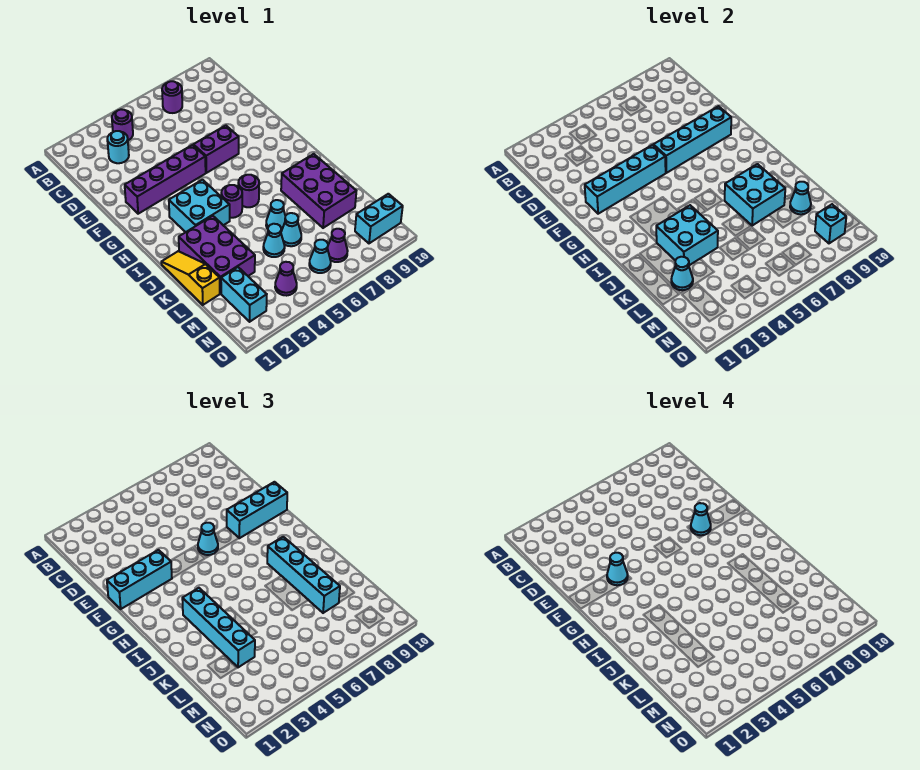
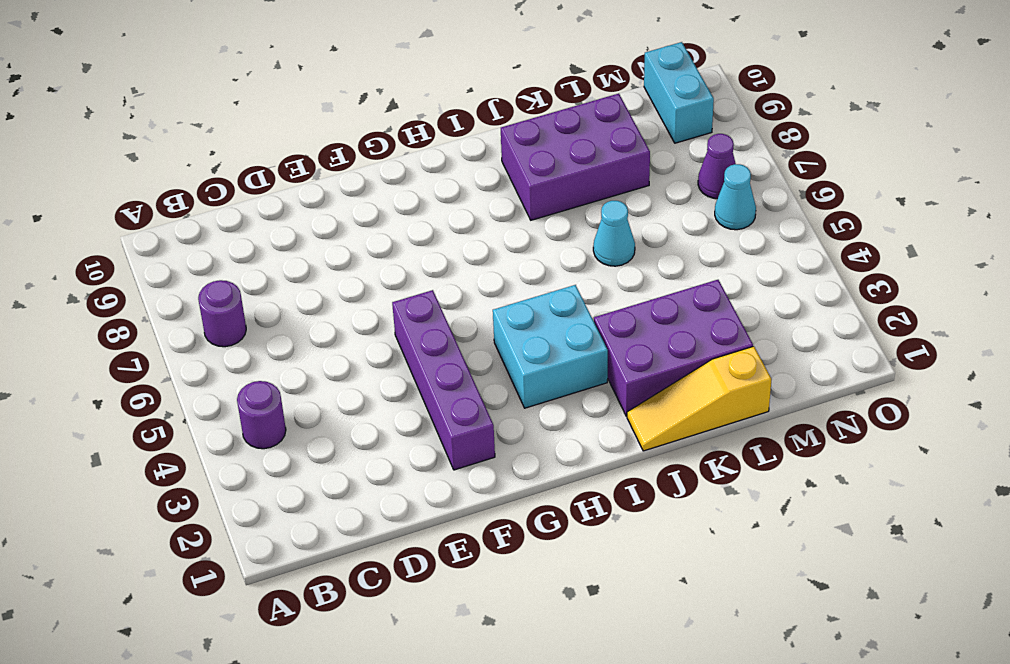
none -> cyan round brick C3 level 1
none -> purple brick F6:F7 level 1
none -> purple round brick I5 level 1
none -> purple round brick I6 level 1

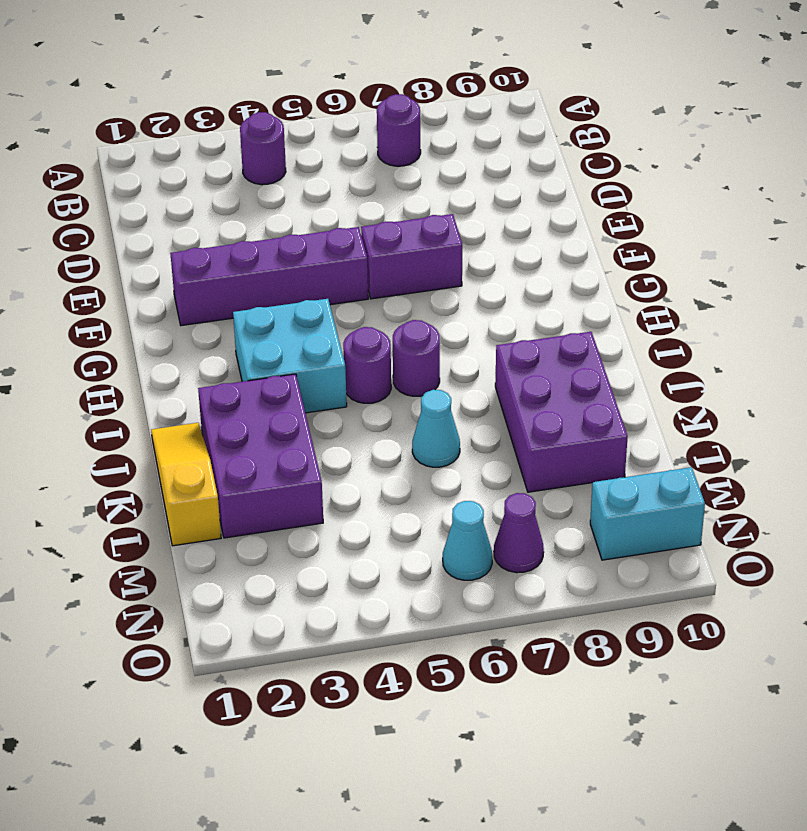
none -> cyan round brick C3 level 1
none -> cyan cone L5 level 1
none -> cyan cone L6 level 1
none -> cyan brick M2:N2 level 1

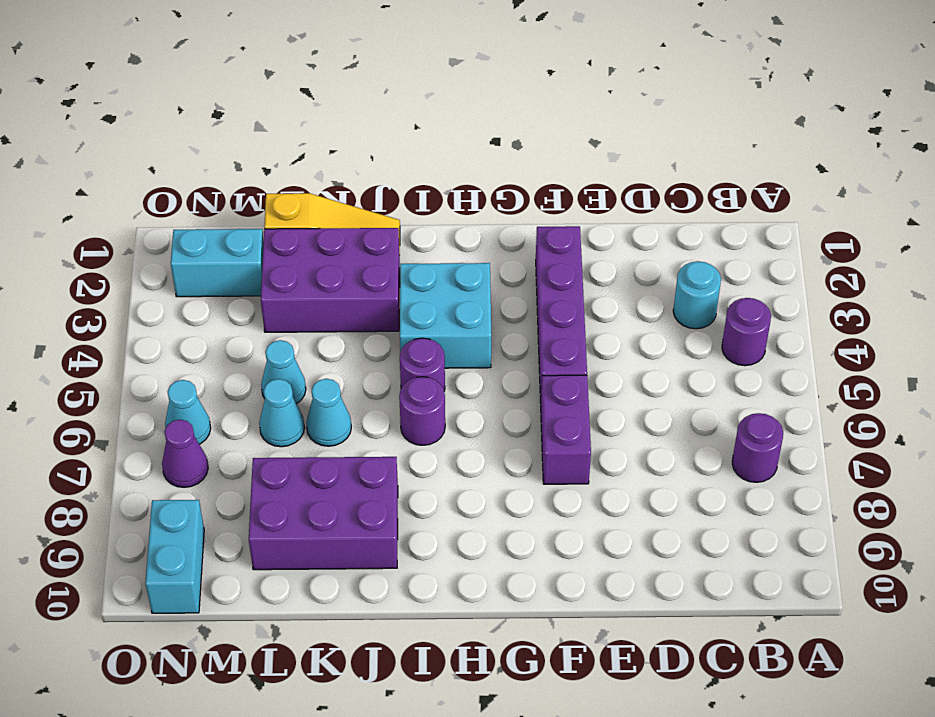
none -> purple cone N4 level 1
none -> cyan brick F2:F5 level 2
none -> cyan brick F6:F9 level 2
none -> cyan brick J3:K4 level 2

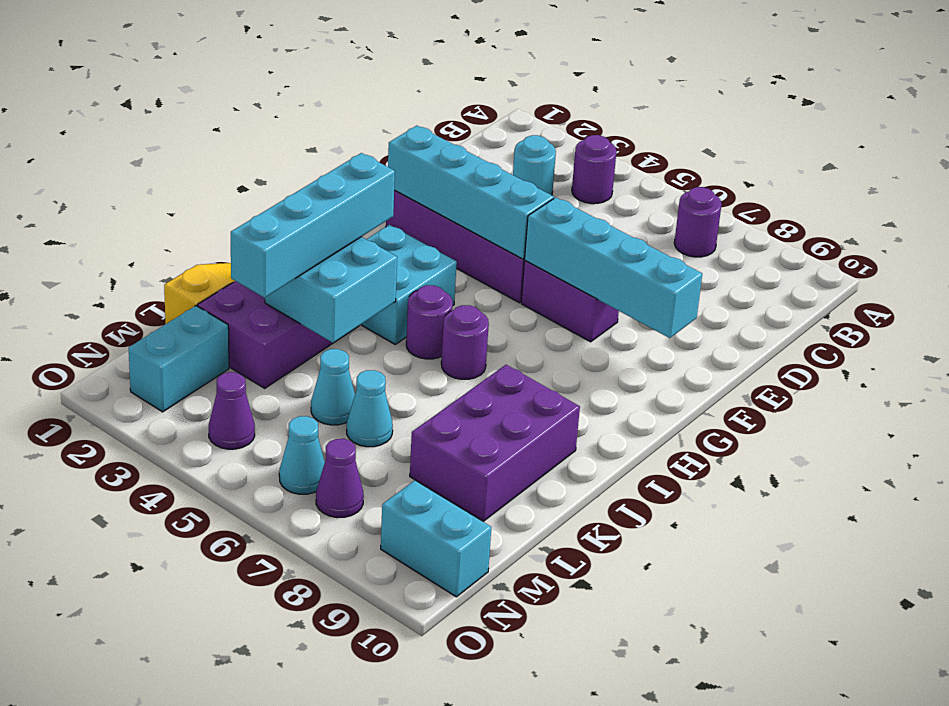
none -> cyan cone K6 level 1
none -> cyan brick J7:K8 level 2
none -> cyan cone L2 level 2
none -> cyan cone L9 level 2

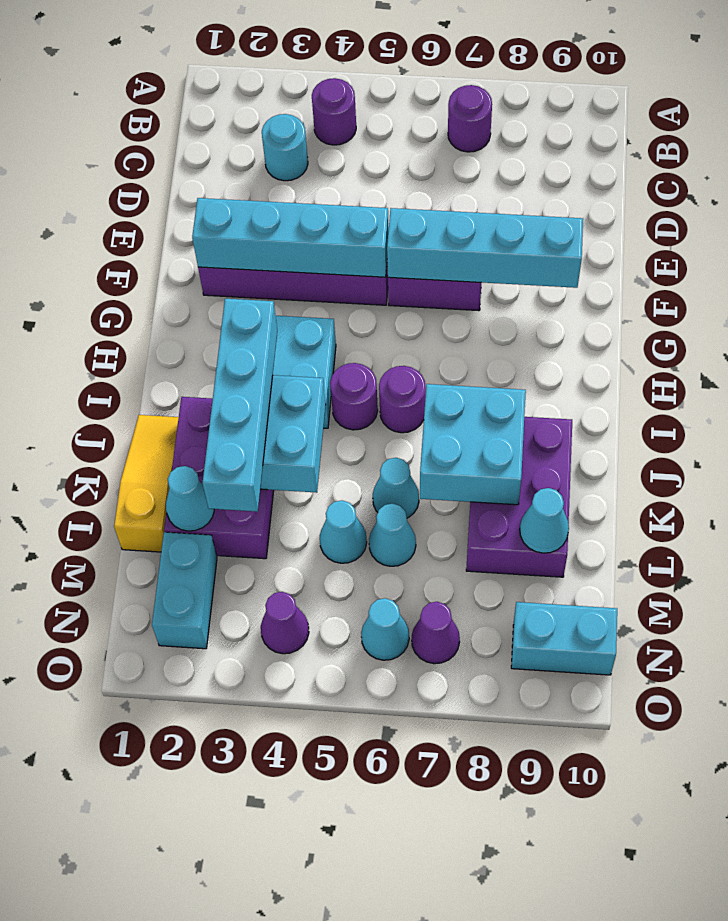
none -> cyan brick N9 level 2
none -> cyan brick F1:F3 level 3
none -> cyan cone F6 level 3
none -> cyan brick F8:F10 level 3

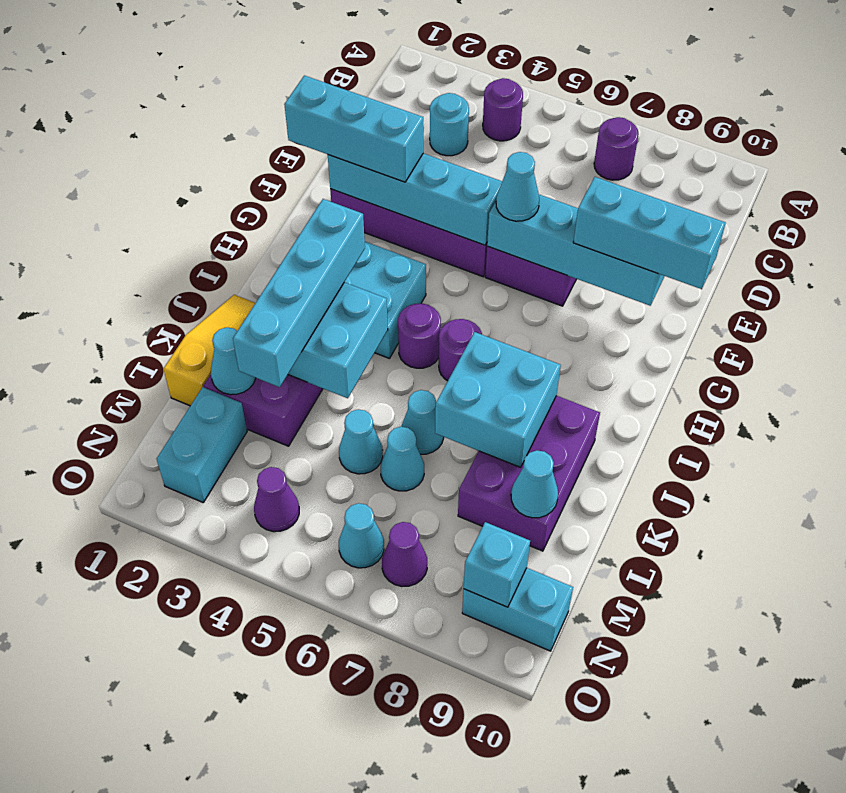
none -> cyan brick I8:L8 level 3
none -> cyan cone F3 level 4
none -> cyan cone F8 level 4

